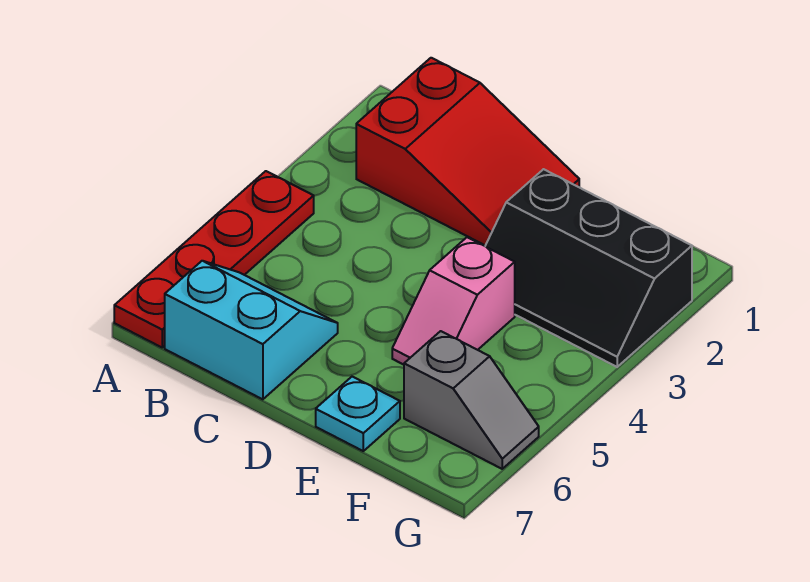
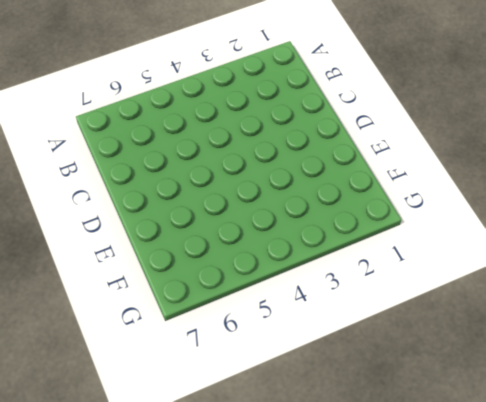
none -> red plate A4:A7 level 1
none -> red slope B1:D2 level 1 top B

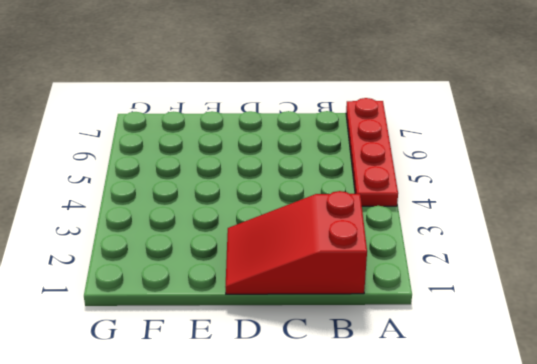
none -> cyan slope B6:C7 level 1 top 7
none -> black slope E2:G3 level 1 top 2

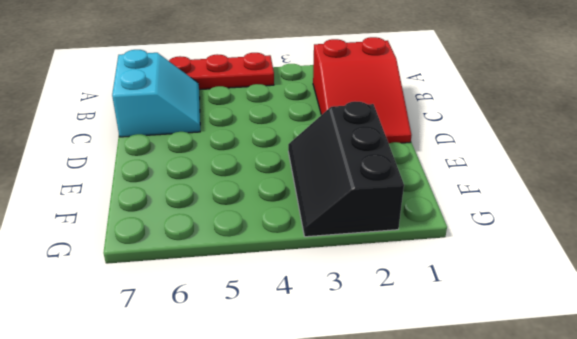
none -> pink slope E4:E5 level 1 top 4
none -> cyan plate E7 level 1

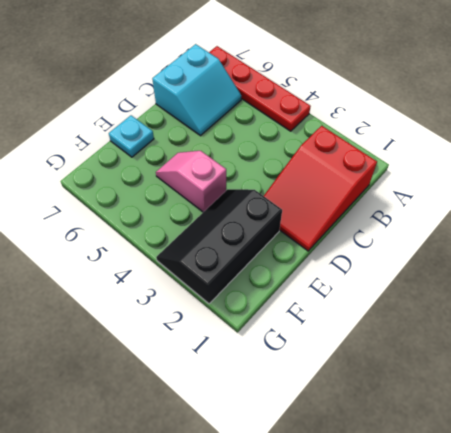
none -> grey slope F6:G6 level 1 top F

